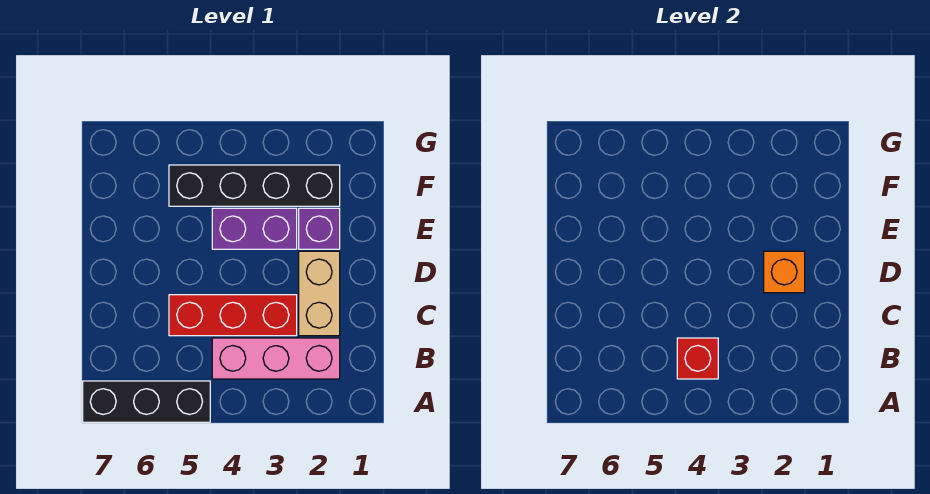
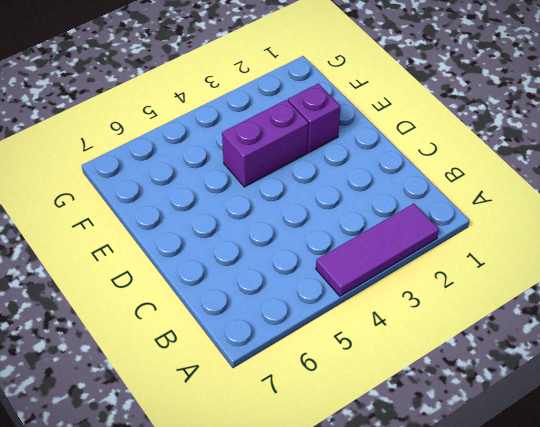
purple tile A2:A4 level 1 -> none
none -> black brick A5:A7 level 1
none -> pink brick B2:B4 level 1

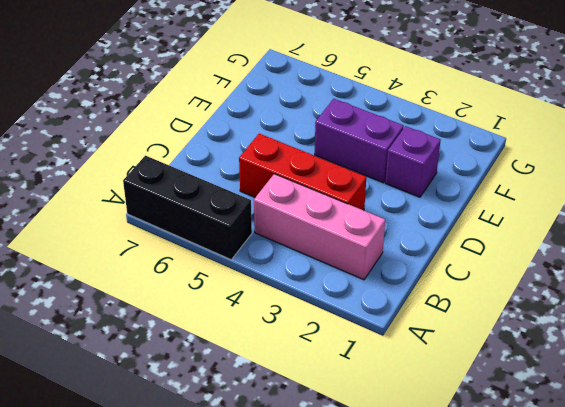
none -> tan brick C2:D2 level 1
none -> black brick F2:F5 level 1

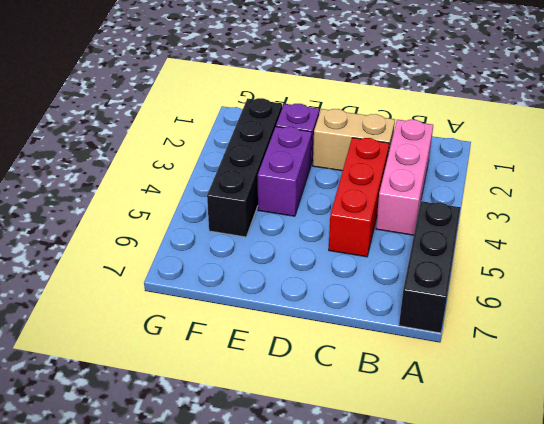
none -> red brick B4 level 2
none -> orange brick D2 level 2

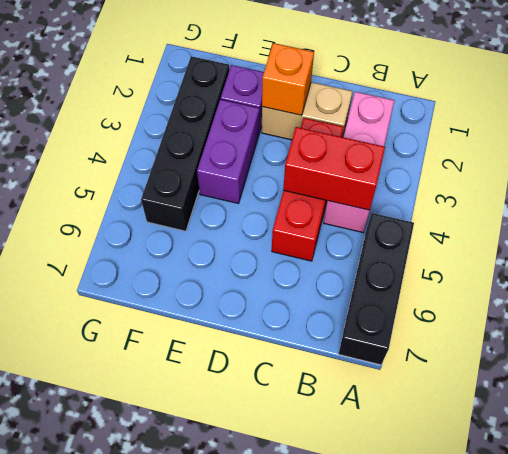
red brick B4:C4 level 2 -> red brick B4 level 2

